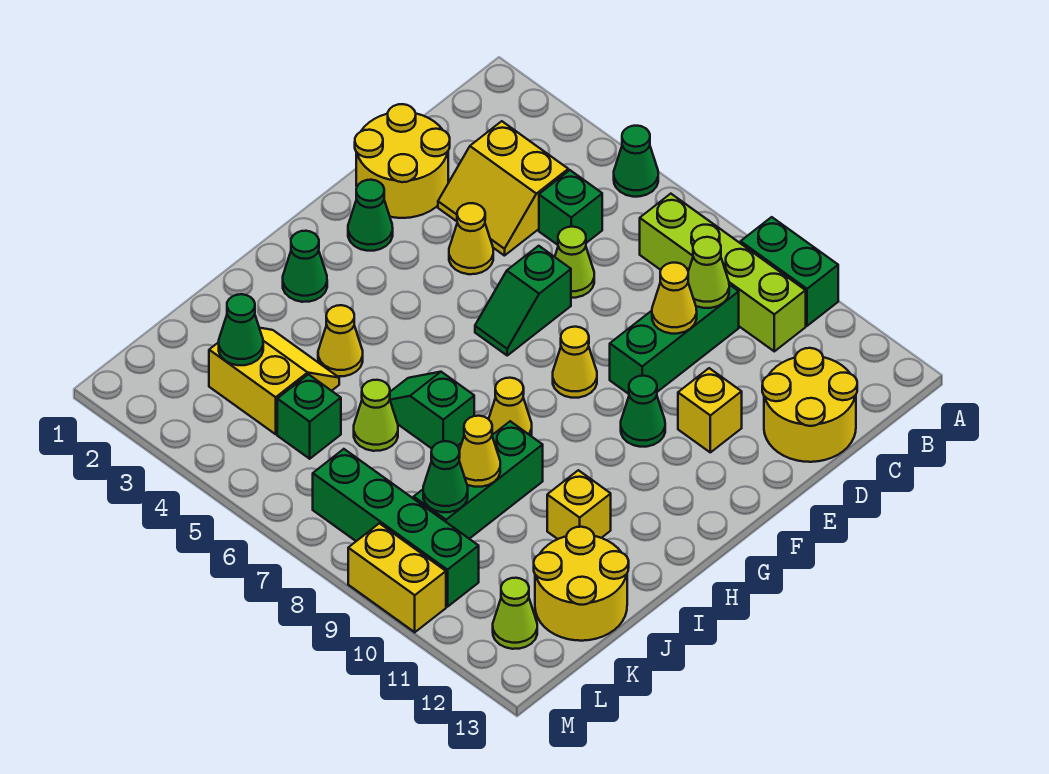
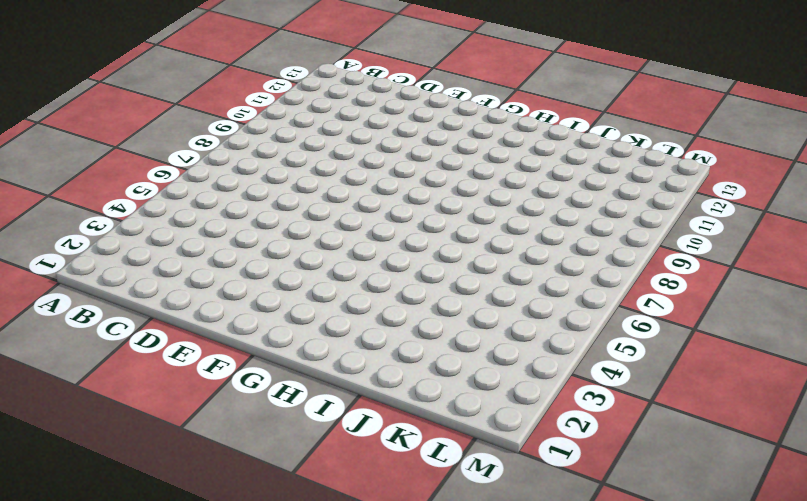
none -> green cone A5 level 1
none -> green brick A9:A10 level 1
none -> lime brick B7:B10 level 1
none -> yellow slope C3:D4 level 1 top C

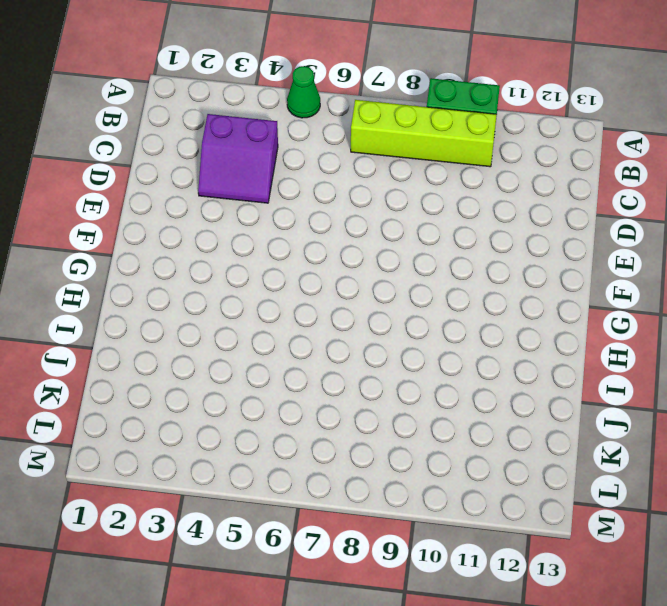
purple slope C3:D4 level 1 top C -> yellow slope C3:D4 level 1 top C
none -> green brick C5 level 1
none -> green brick C9:E9 level 1
none -> yellow round brick C12:D13 level 1
none -> yellow round brick D1:E2 level 1

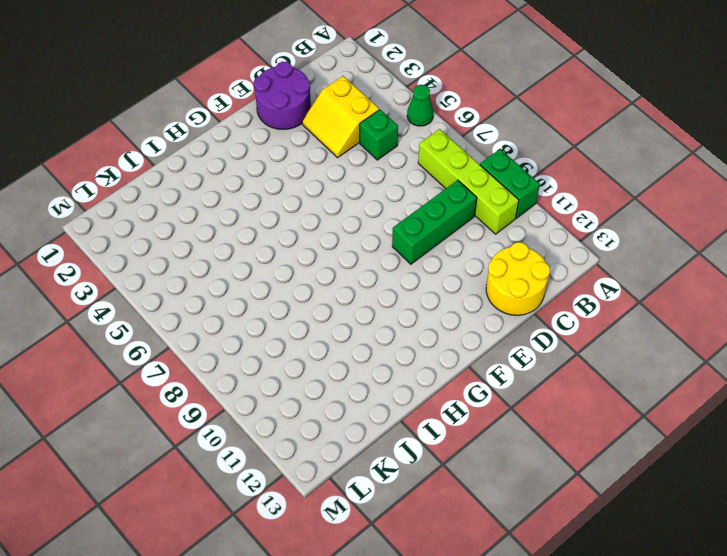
purple round brick D1:E2 level 1 -> yellow round brick D1:E2 level 1
none -> lime cone D6 level 1
none -> yellow cone E4 level 1
none -> green slope E6:F6 level 1 top E
none -> yellow brick E11 level 1

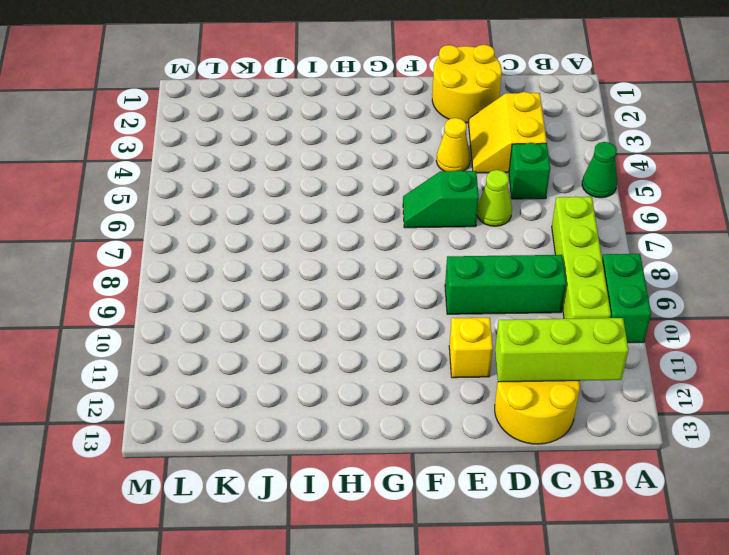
lime brick B12:D12 level 2 -> none
none -> green cone F2 level 1
none -> yellow cone F8 level 1
none -> green cone F10 level 1
none -> green cone H2 level 1

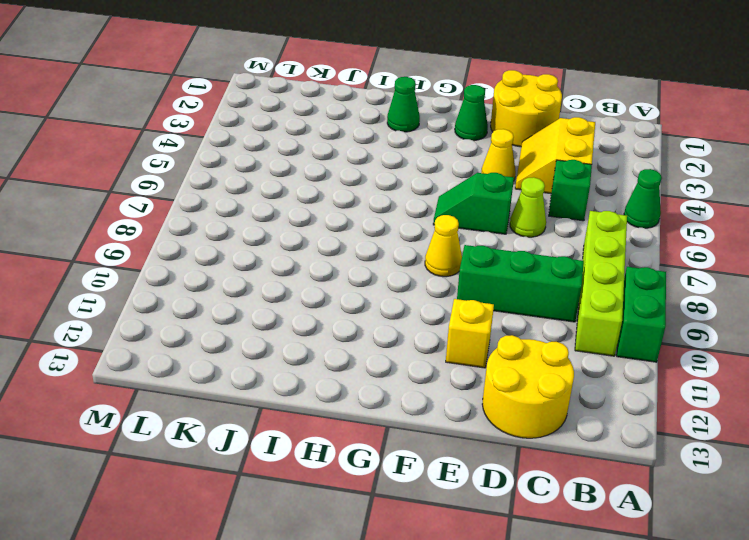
none -> green cone F10 level 1
none -> yellow cone H8 level 1
none -> yellow cone I4 level 1
none -> green slope I6:I7 level 1 top 7

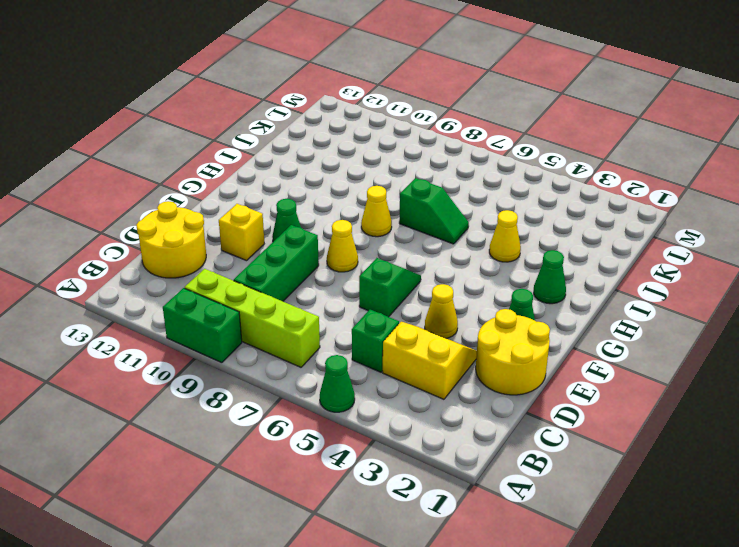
none -> lime cone D6 level 1
none -> green brick I9:K9 level 1
none -> yellow brick I11 level 1
none -> yellow slope J3:K4 level 1 top K

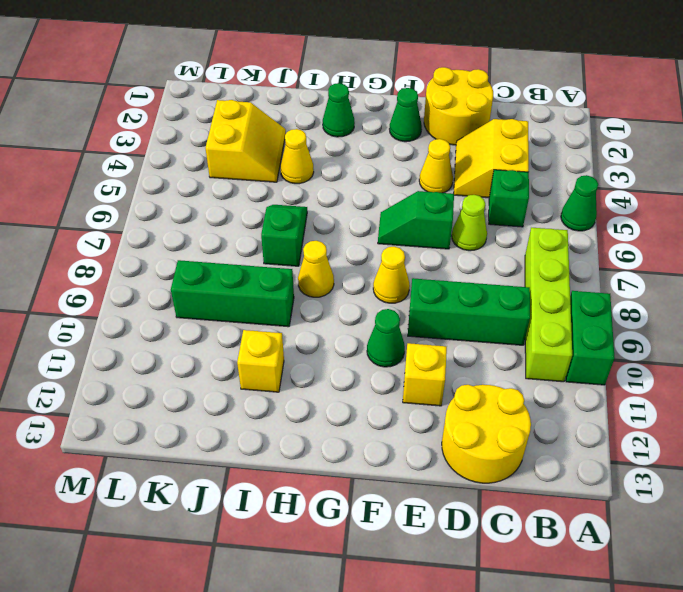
none -> lime cone J6 level 1
none -> yellow round brick J12:K13 level 1
none -> green brick K5 level 1
none -> green brick L7:L10 level 1

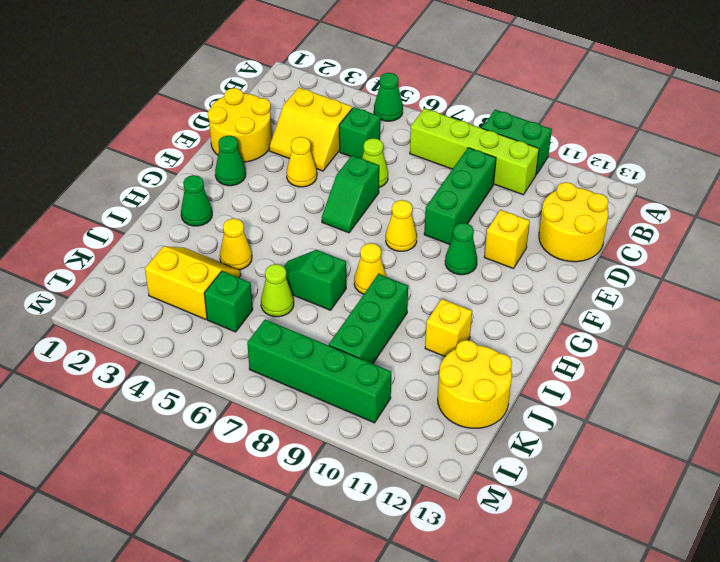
none -> lime cone L12 level 1
none -> yellow brick M9:M10 level 1
none -> lime cone C9 level 2
none -> yellow cone D9 level 2

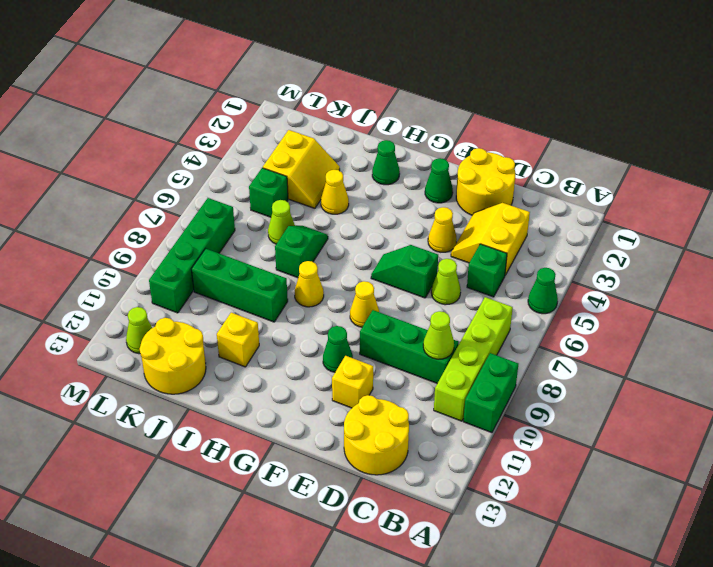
none -> yellow brick M9:M10 level 1
none -> yellow cone D9 level 2
none -> yellow cone J9 level 2
none -> green cone K3 level 2

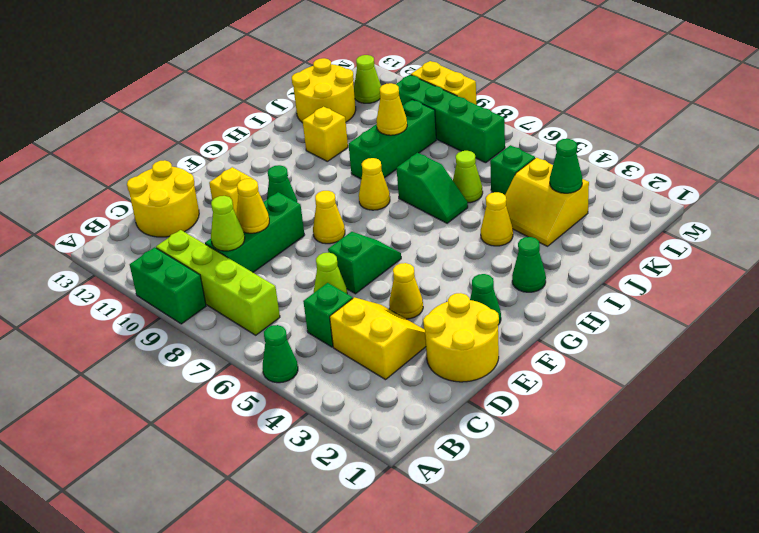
none -> green cone K9 level 2

